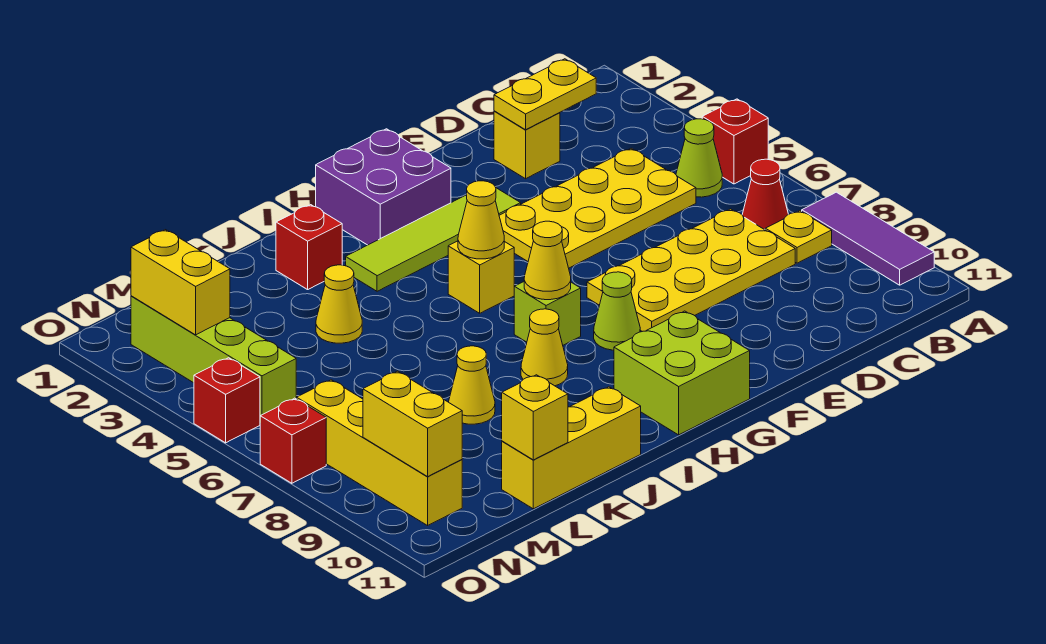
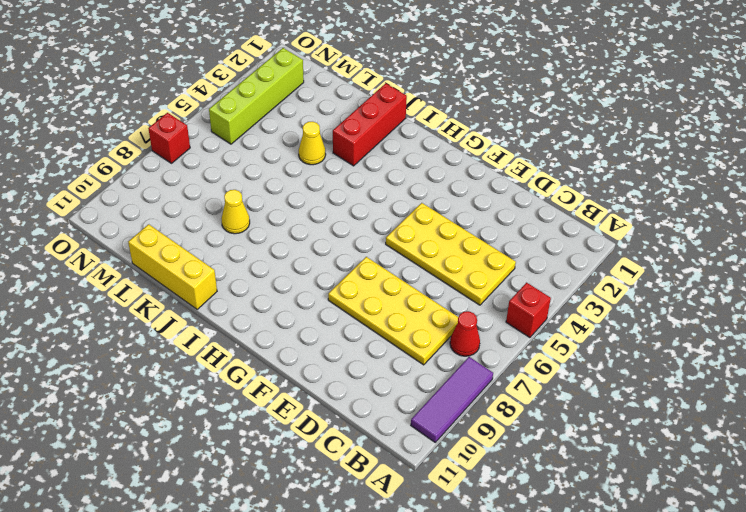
red brick J1:J3 level 1 -> red brick J2 level 1
none -> lime cone B5 level 1
none -> yellow plate B8 level 1
none -> yellow brick D2 level 1

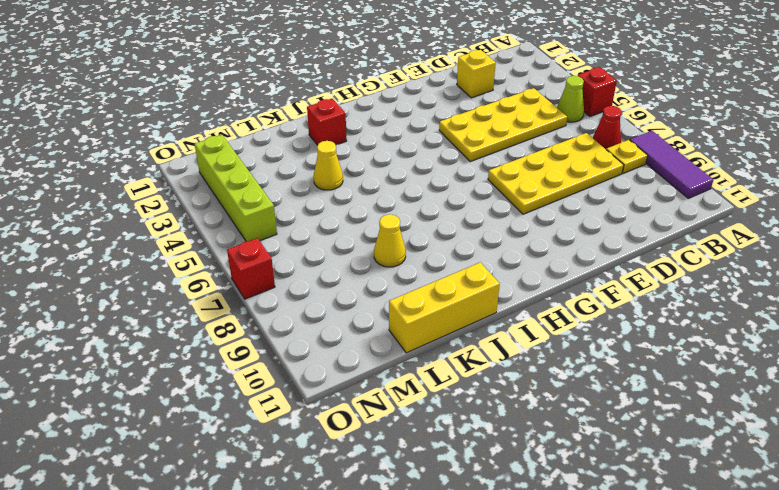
none -> lime tile F3:I3 level 1
none -> purple brick G1:H2 level 1
none -> lime cone G8 level 1

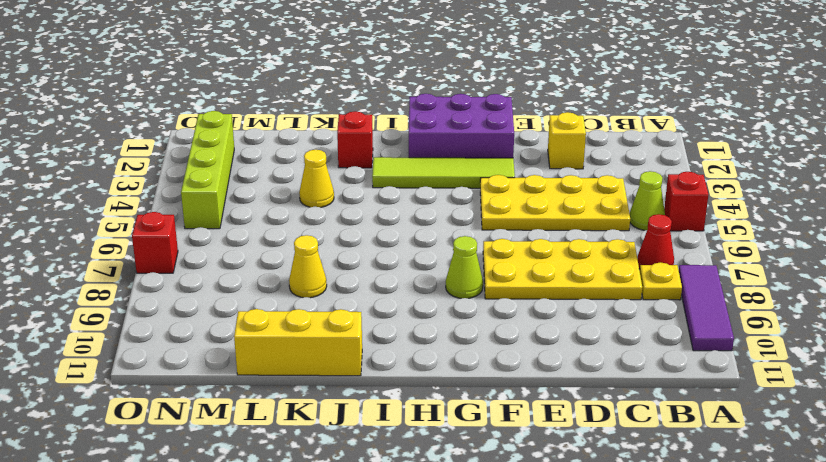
purple brick F1:H2 level 1 -> purple brick G1:H2 level 1
none -> lime brick G10:H11 level 1
none -> yellow brick H5 level 1
none -> lime brick H7 level 1

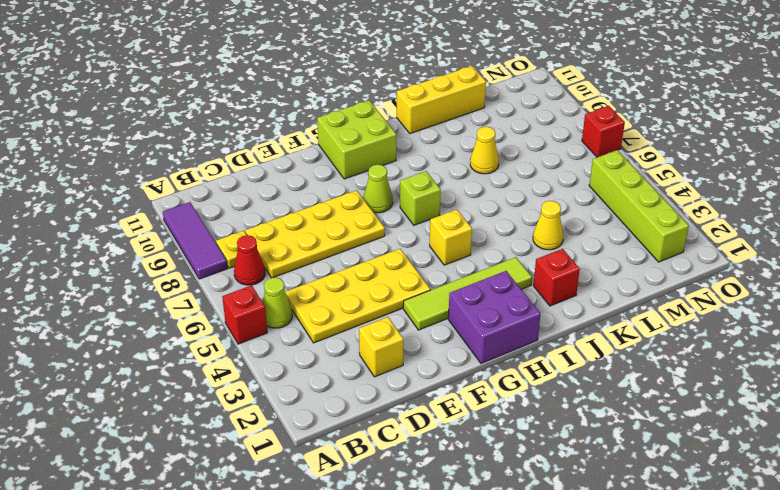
none -> yellow cone I8 level 1
none -> yellow brick N7:N10 level 1
none -> red brick O5 level 1

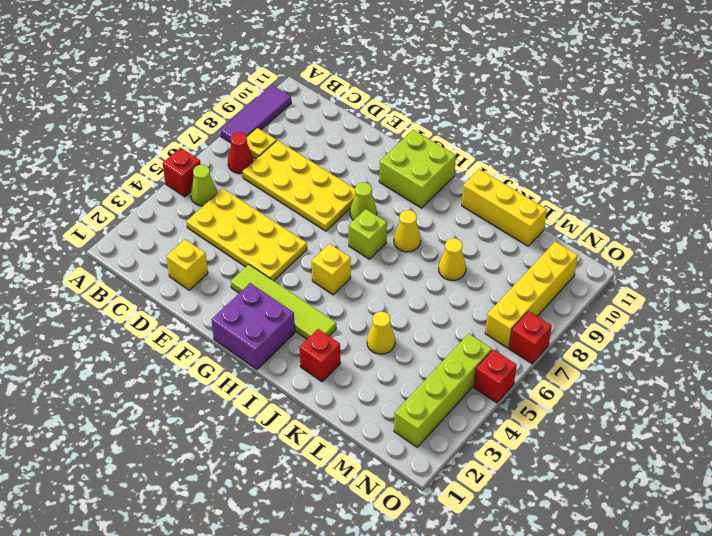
none -> yellow plate C2:D2 level 2
none -> yellow cone H5 level 2
none -> yellow cone H7 level 2

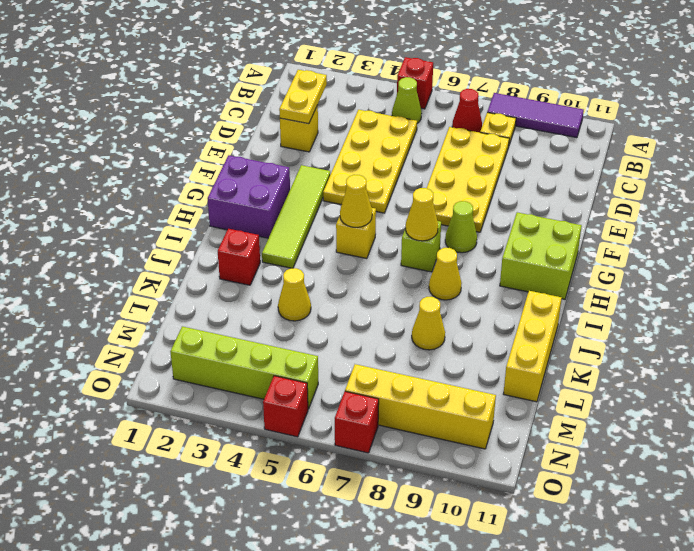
none -> yellow brick L11 level 2
none -> yellow brick N2:N3 level 2
none -> yellow brick N9:N10 level 2

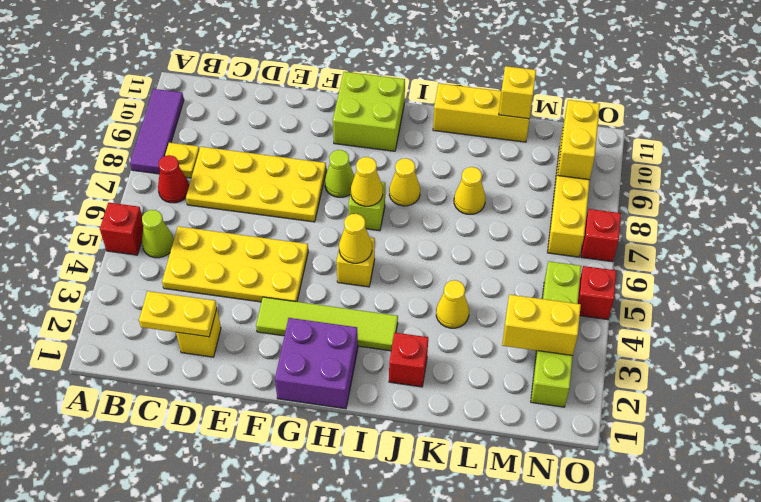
yellow brick M3:N3 level 2 -> yellow brick N2:N3 level 2

